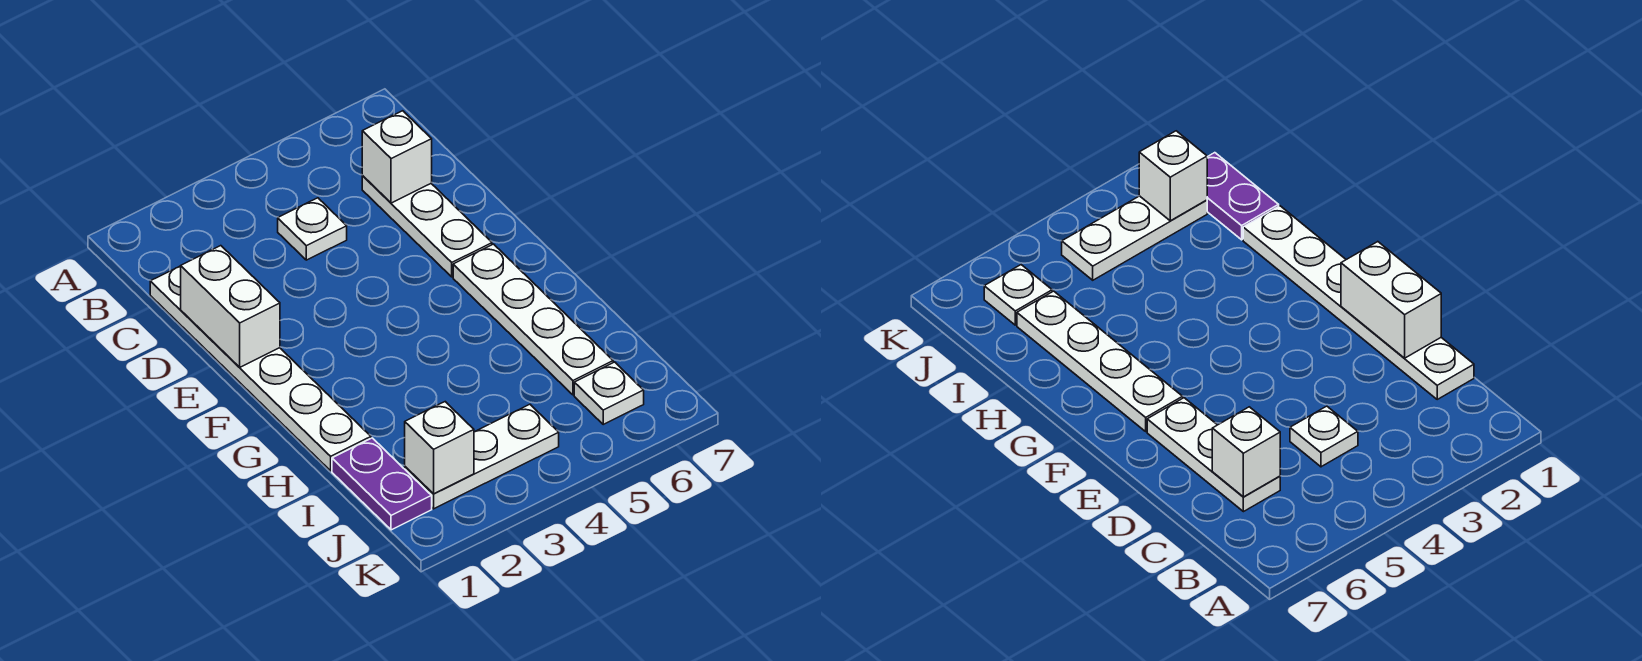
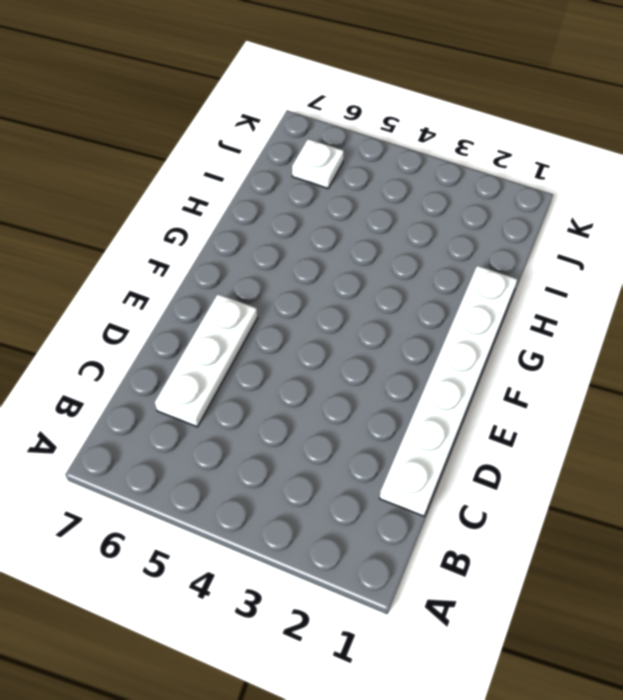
none -> white plate C4 level 1
none -> white plate F6:I6 level 1

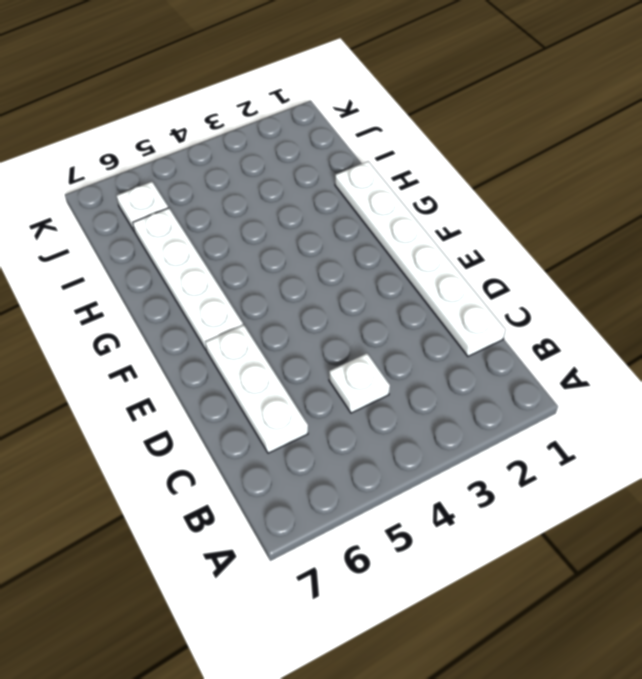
none -> purple plate I1:J1 level 1
none -> white plate J2:J4 level 1

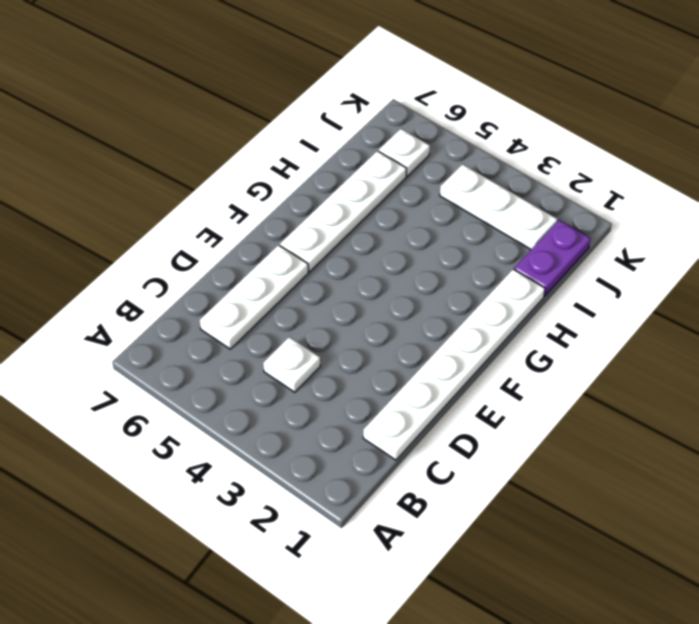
none -> white brick C6 level 2
none -> white brick D1:E1 level 2

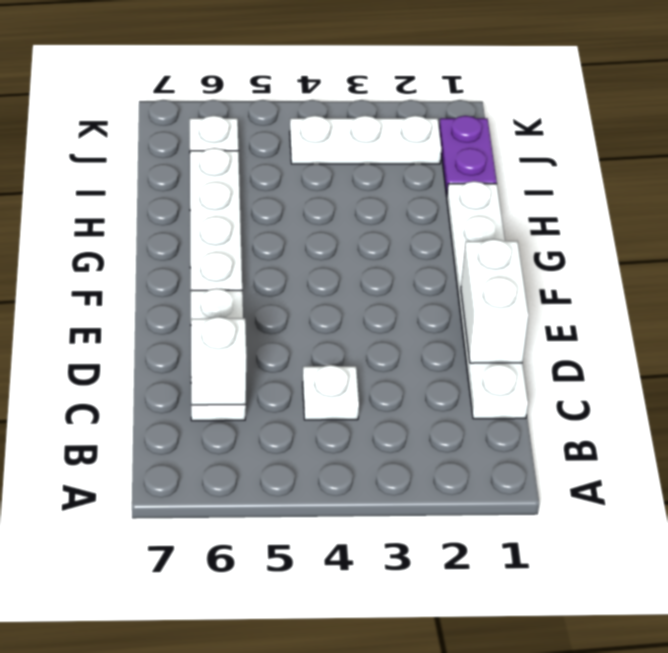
none -> white brick J2 level 2

